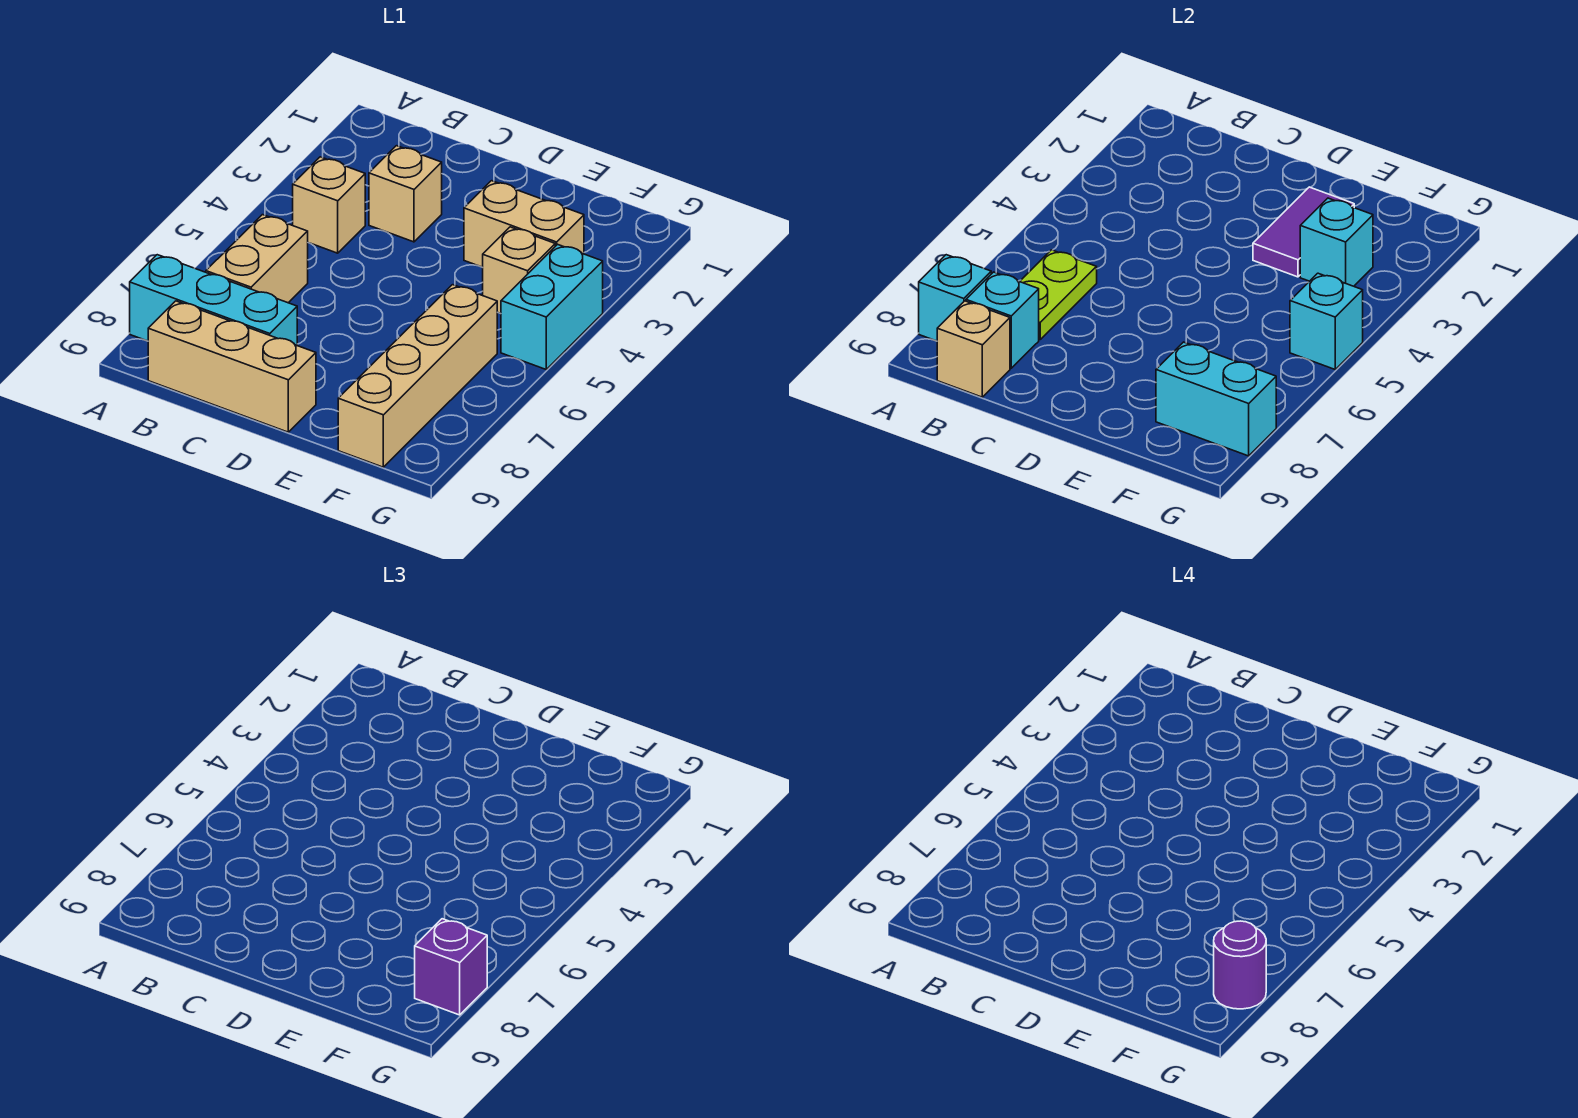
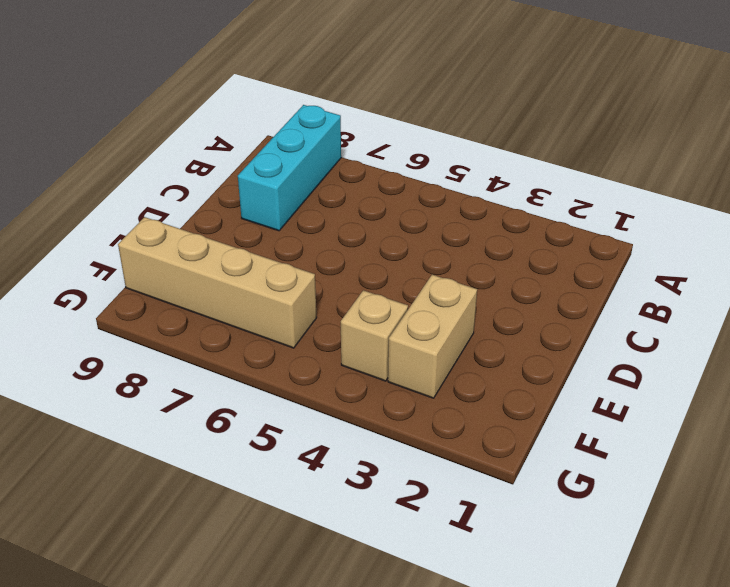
none -> tan brick B4 level 1
none -> tan brick B6:B7 level 1
none -> tan brick B9:D9 level 1

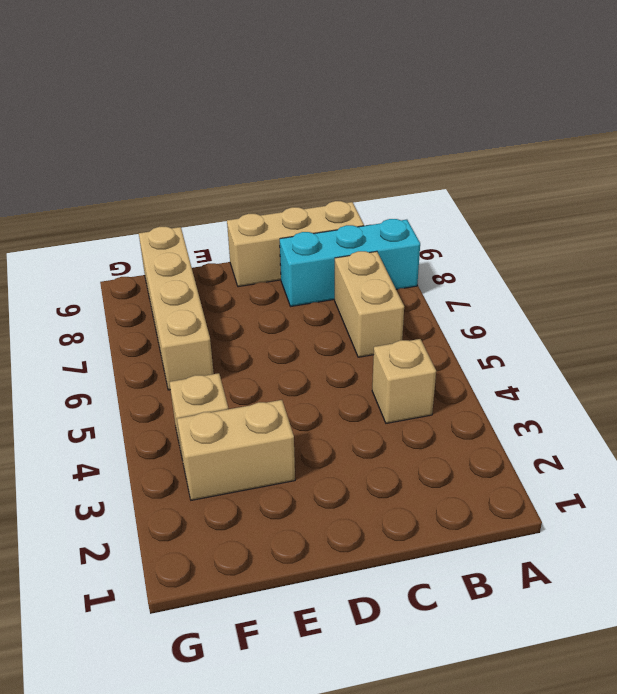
none -> tan brick C3 level 1
none -> cyan brick G4:G5 level 1
none -> cyan brick A8 level 2

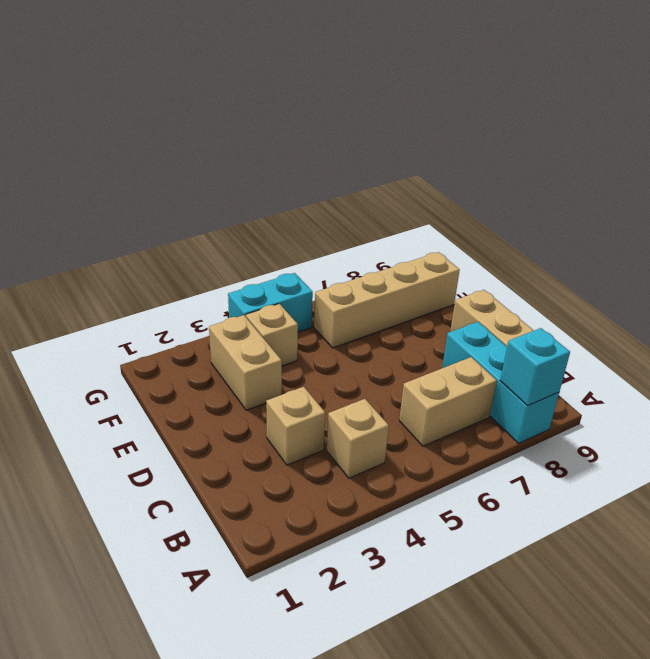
none -> lime plate B6:B7 level 2
none -> cyan brick B8 level 2
none -> tan brick B9 level 2

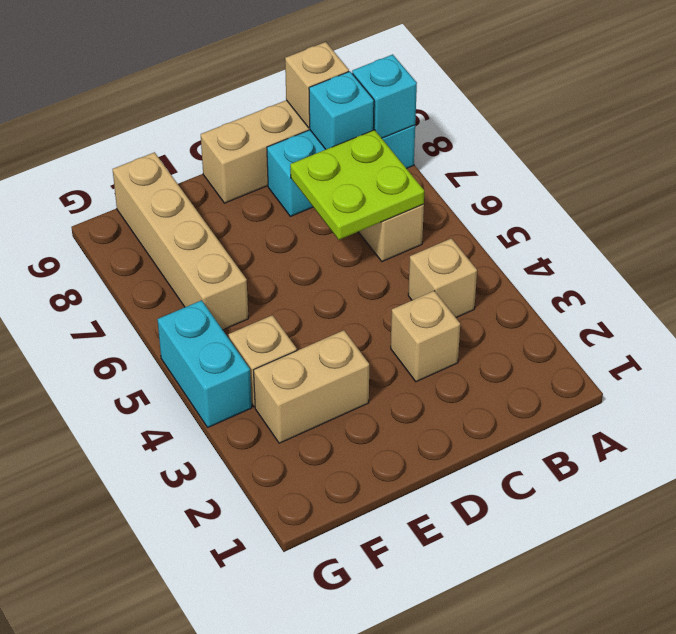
lime plate B6:C7 level 2 -> lime plate B6:B7 level 2
none -> purple tile E2:E3 level 2
none -> cyan brick F3 level 2
none -> cyan brick F8:G8 level 2

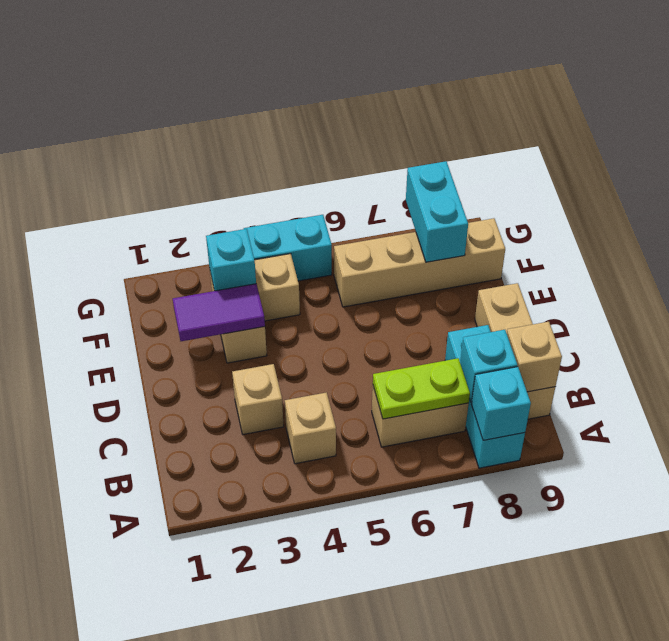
none -> cyan brick G5 level 2
none -> purple brick G8 level 3
none -> purple round brick G8 level 4

